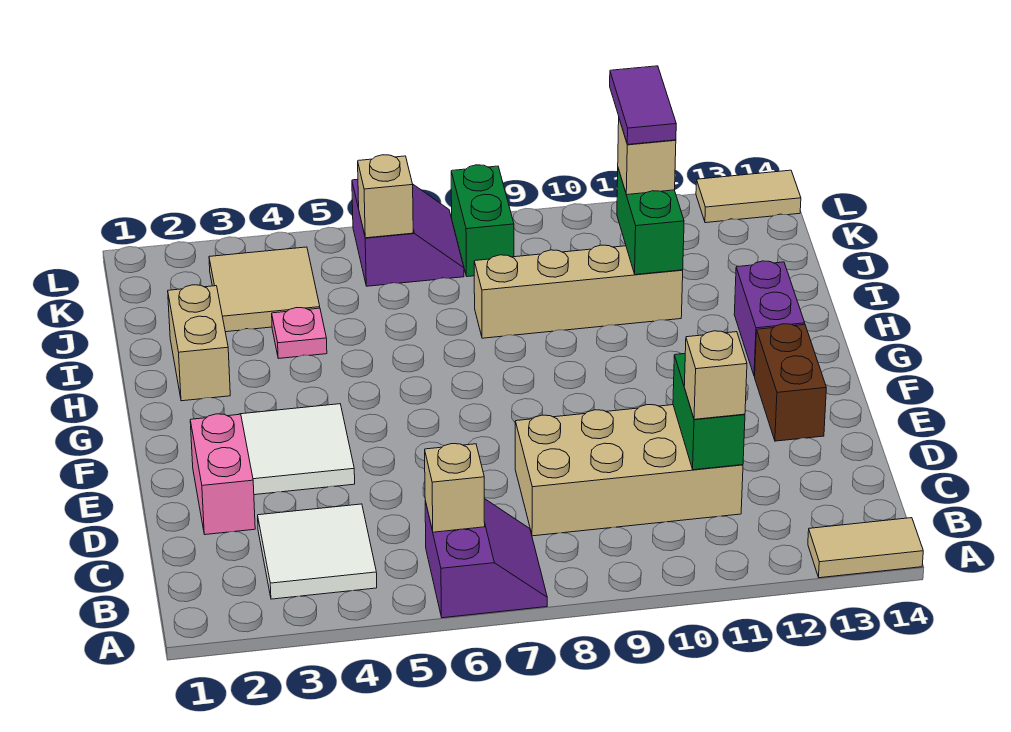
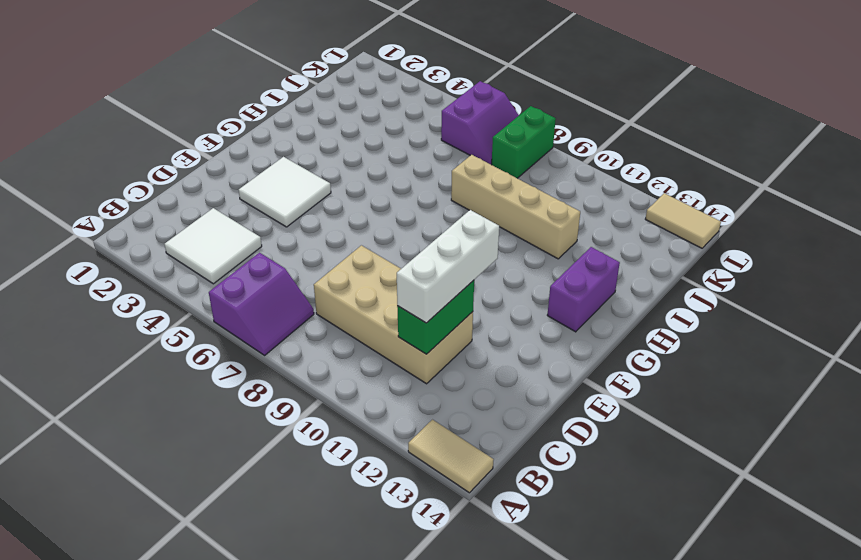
white brick C11:E11 level 3 -> tan brick C11 level 3
none -> pink brick D2:E2 level 1
none -> brown brick E13:F13 level 1
none -> tan brick H2:I2 level 1

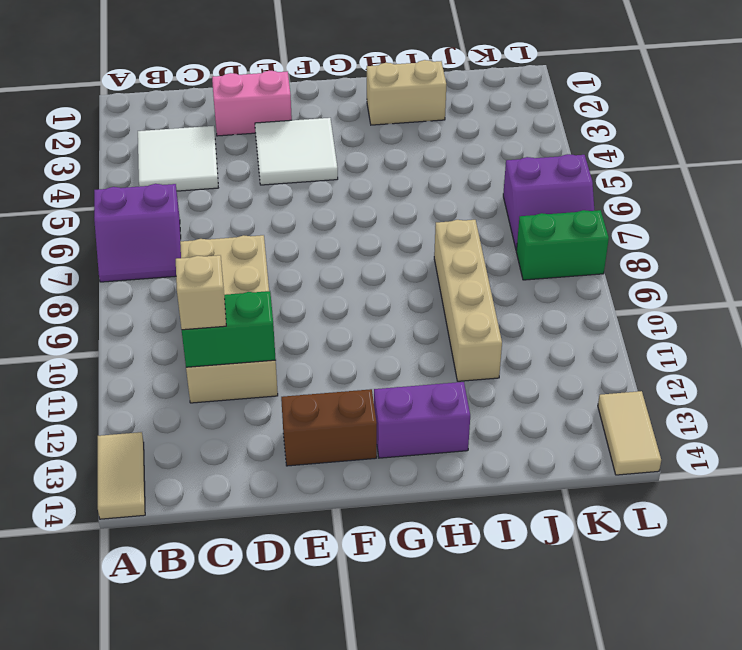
none -> pink plate I4 level 1
none -> tan tile J3:K4 level 1
none -> tan brick B6 level 2

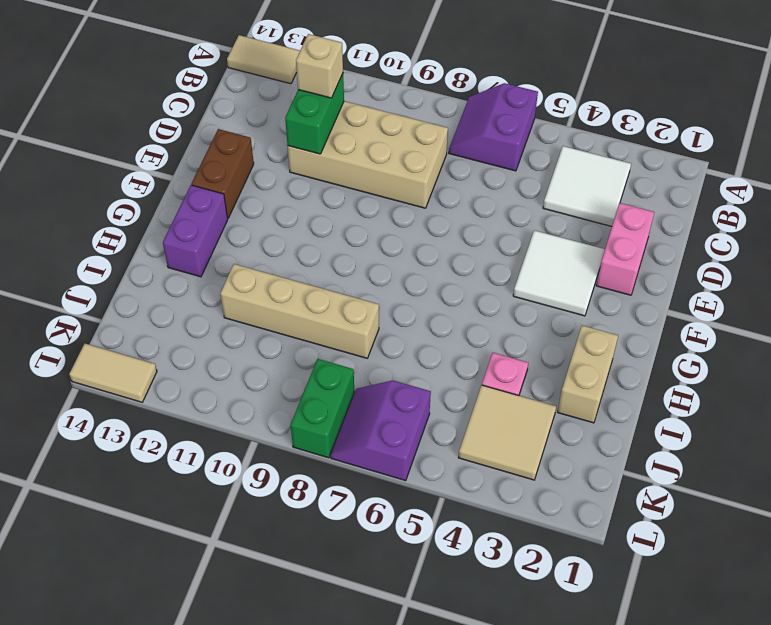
none -> tan brick B6 level 2
none -> green brick I11:J11 level 2
none -> tan brick K6 level 2

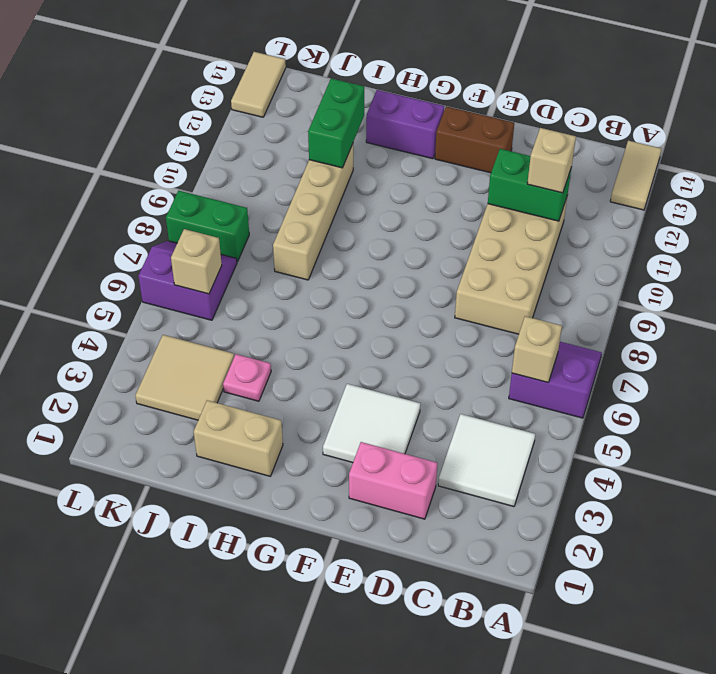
green brick I11:I12 level 2 -> green brick I11:J11 level 2
none -> tan brick J11 level 3
none -> purple tile J11:K11 level 4

